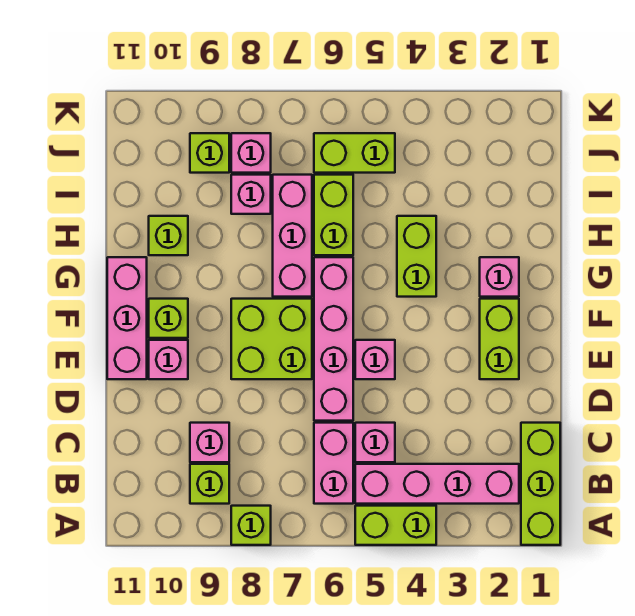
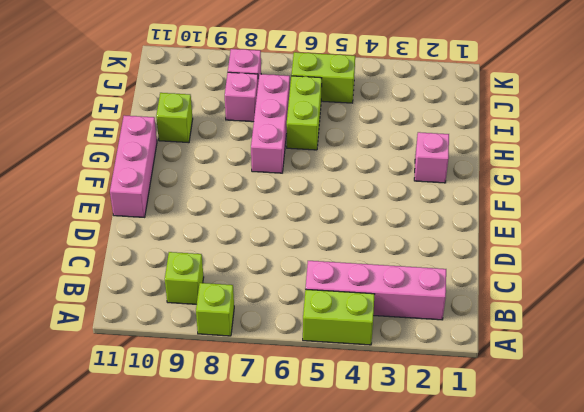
none -> lime brick A1:C1 level 1
none -> pink brick B6:C6 level 1
none -> pink brick C5 level 1

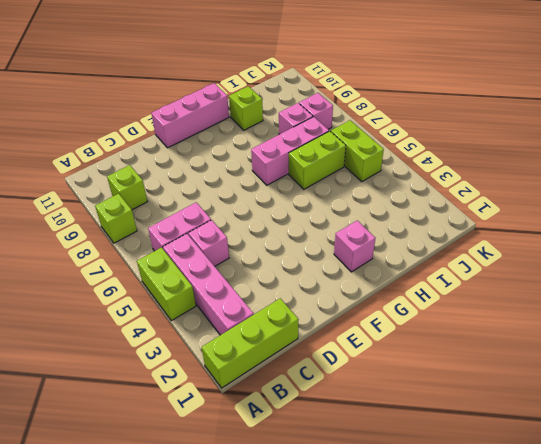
none -> pink brick C9 level 1
none -> pink brick D6:G6 level 1
none -> lime brick E2:F2 level 1

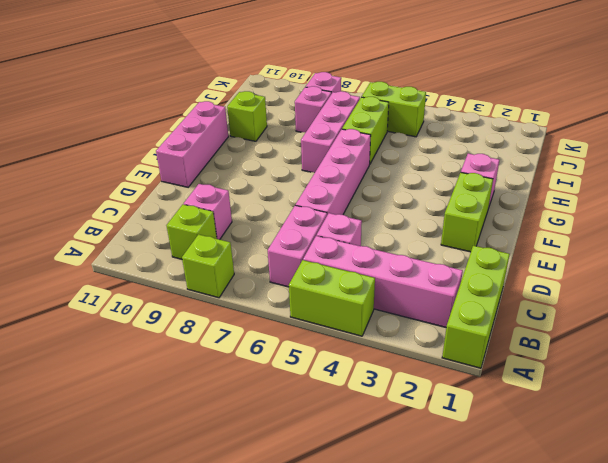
none -> pink brick E5 level 1
none -> lime brick E7:F8 level 1
none -> pink brick E10 level 1

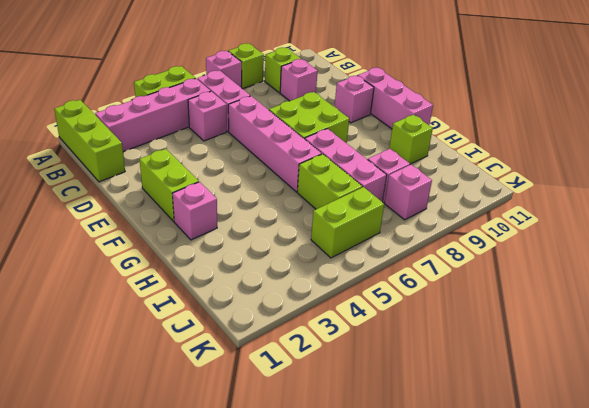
pink brick A7 level 1 -> pink brick E5 level 1
none -> lime brick F10 level 1
none -> lime brick G4:H4 level 1
none -> lime brick J9 level 1

